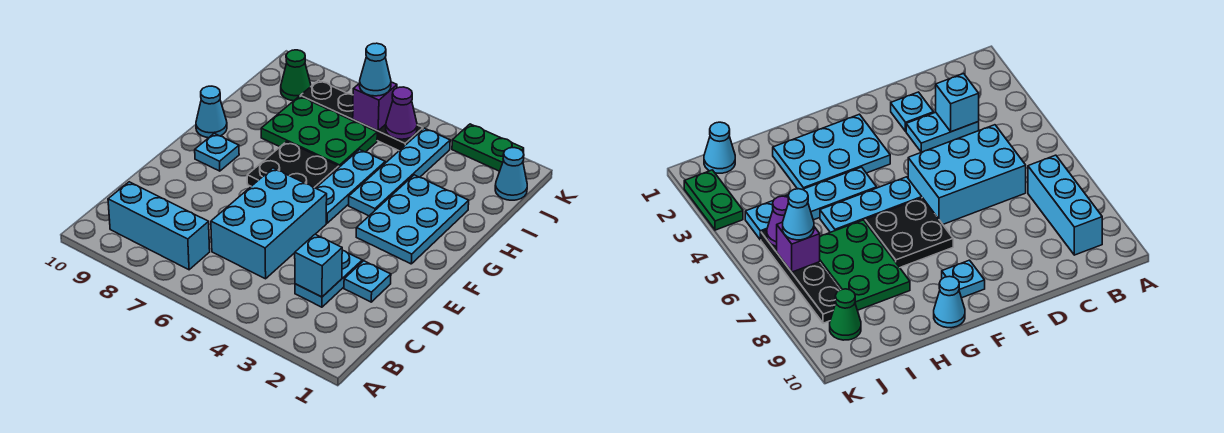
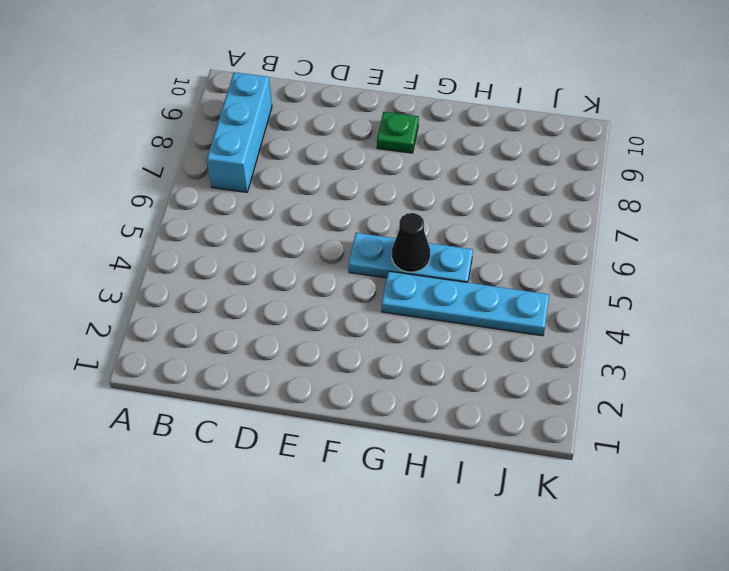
green plate F9 level 1 -> cyan plate F9 level 1
black cone G5 level 2 -> none
none -> cyan plate C3:D3 level 1
none -> cyan brick C5:E6 level 1
none -> cyan plate D2 level 1

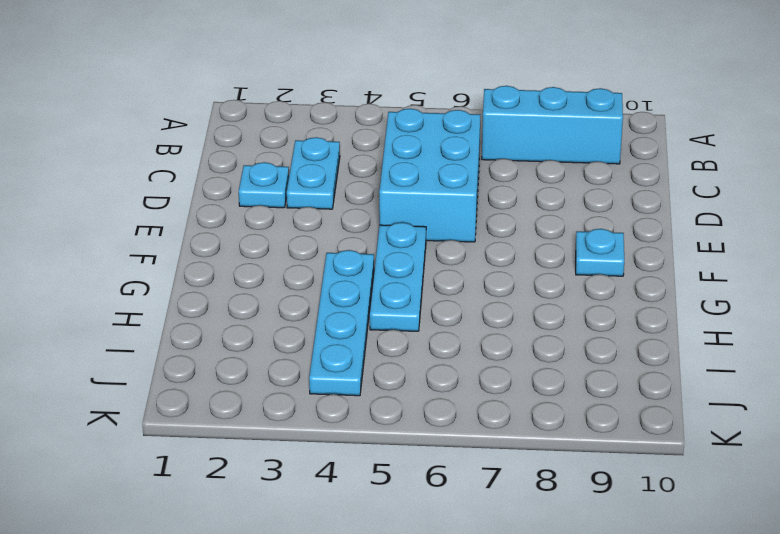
none -> cyan plate F2:H3 level 1
none -> black plate F6:G7 level 1
none -> cyan cone G10 level 1

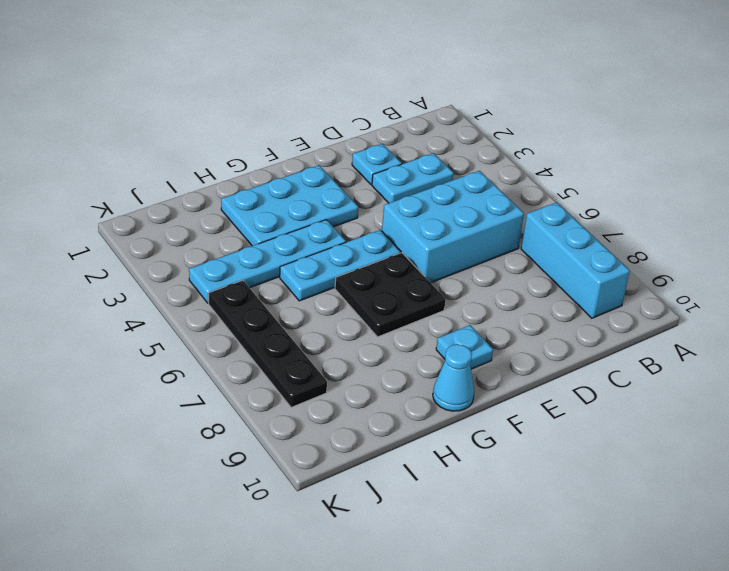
none -> green plate H6:I8 level 1
none -> cyan cone J1 level 1
none -> green cone J9 level 1

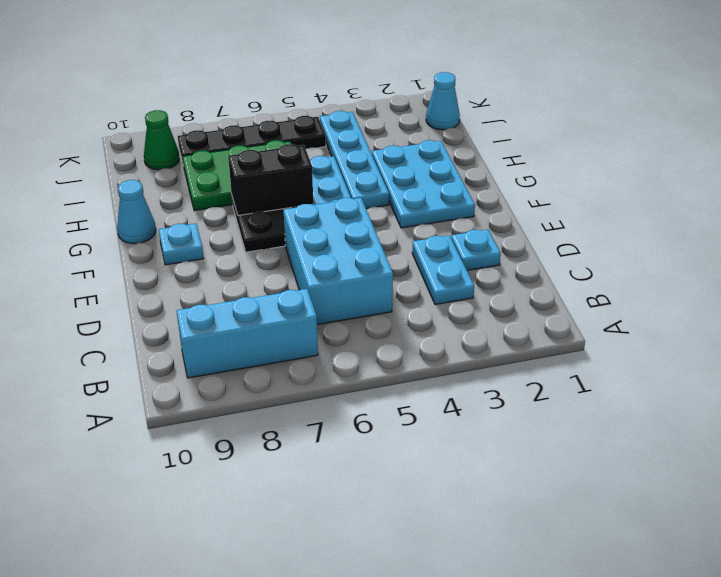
black brick G6:G7 level 2 -> none
none -> green plate K2:K3 level 1
none -> cyan brick C3 level 2
none -> purple cone J5 level 2

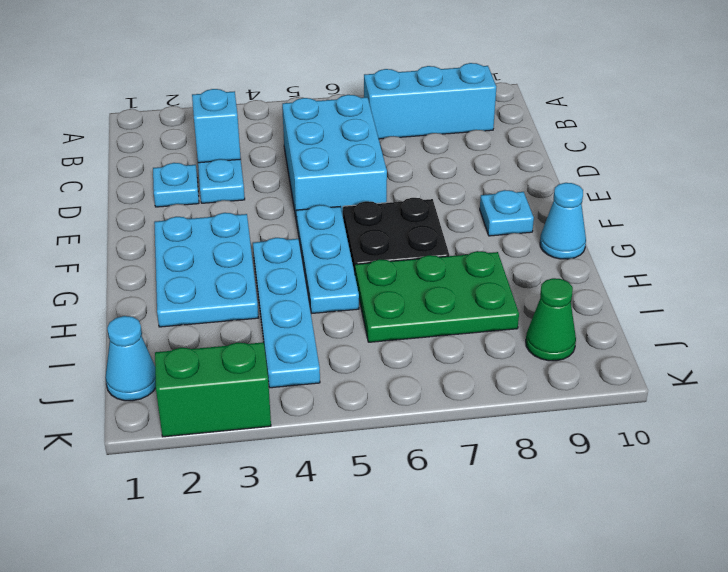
green brick K2:K3 level 1 -> green plate K2:K3 level 1
none -> black plate J5:J8 level 1
none -> purple cone J5 level 2
none -> purple brick J6 level 2

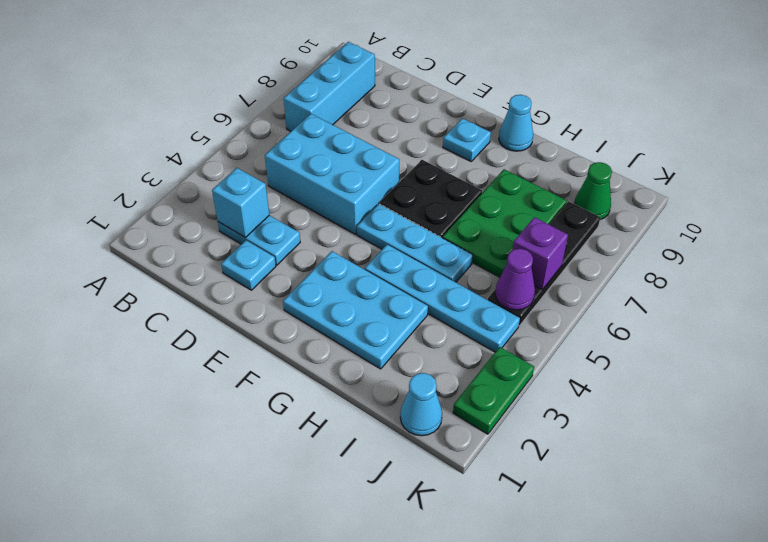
none -> cyan cone J6 level 3

